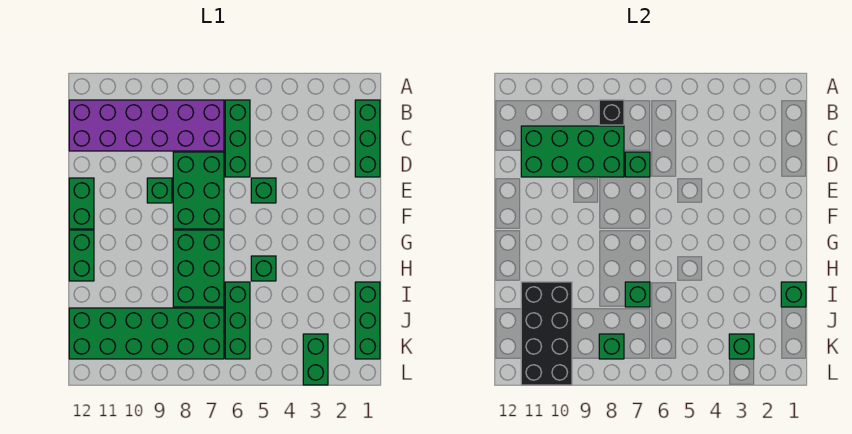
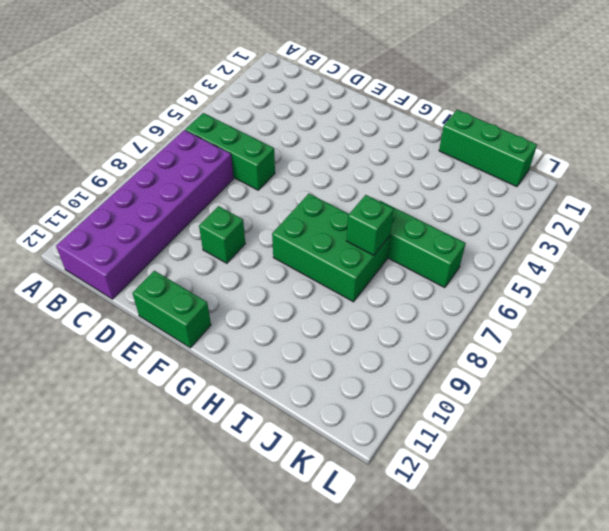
none -> green brick B1:D1 level 1
none -> green brick D7:F8 level 1
none -> green brick E5 level 1

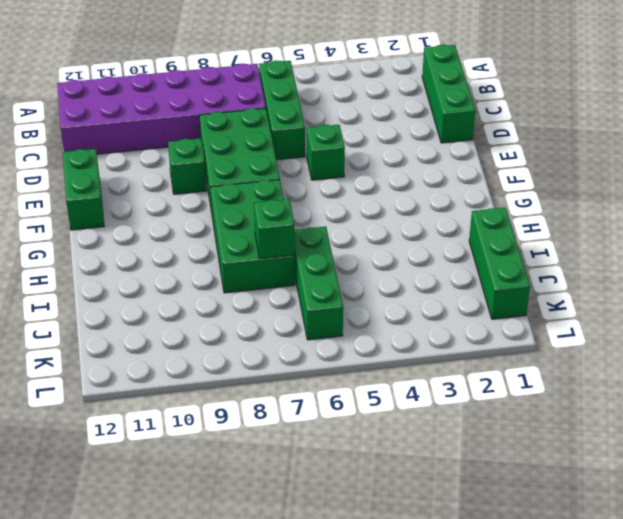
none -> green brick G12:H12 level 1
none -> green brick H5 level 1
none -> green brick J7:K12 level 1

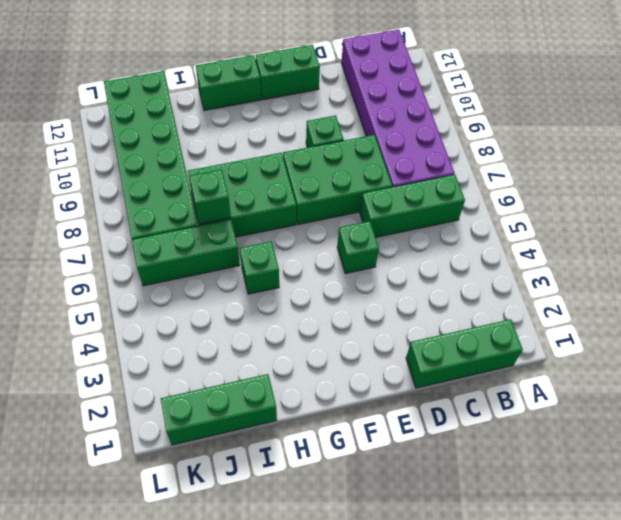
none -> green brick K3:L3 level 1
none -> black brick B8 level 2
none -> green brick C8:D11 level 2

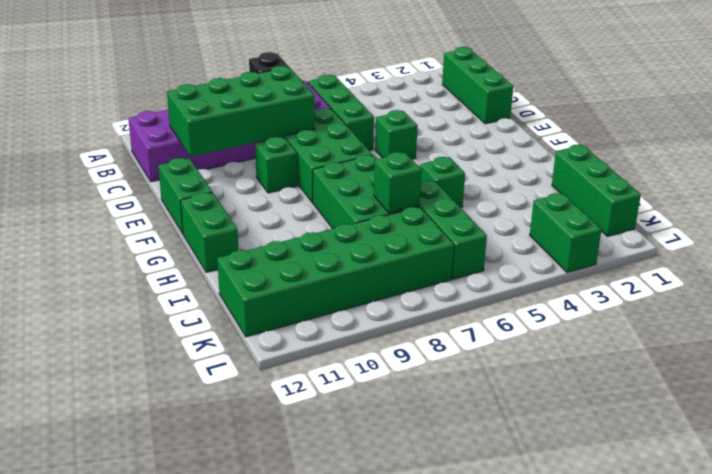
none -> green brick D7 level 2
none -> green brick I1 level 2
none -> black brick I10:L11 level 2

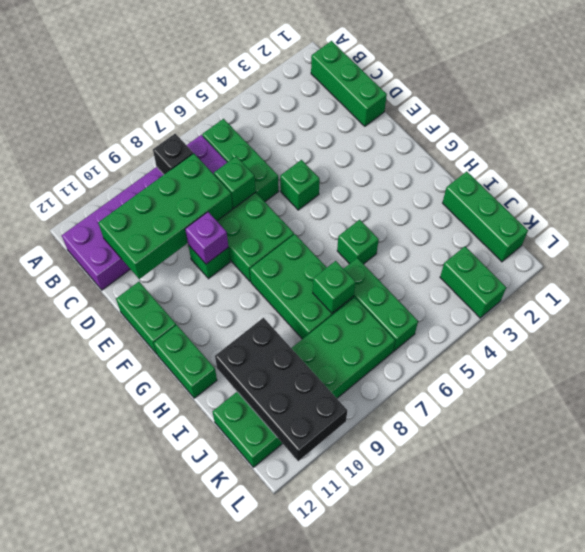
purple brick E9 level 2 -> none
none -> green brick I1 level 2
none -> green brick K3 level 2
none -> green brick K8 level 2

